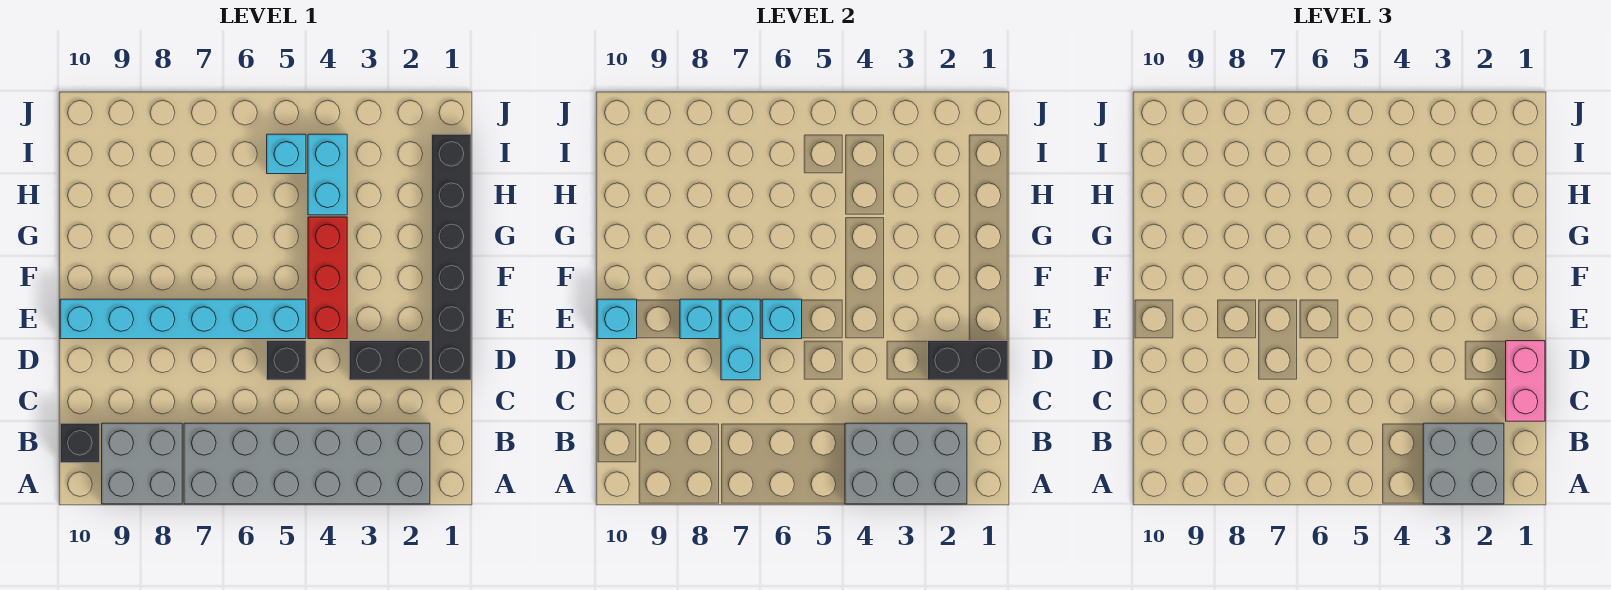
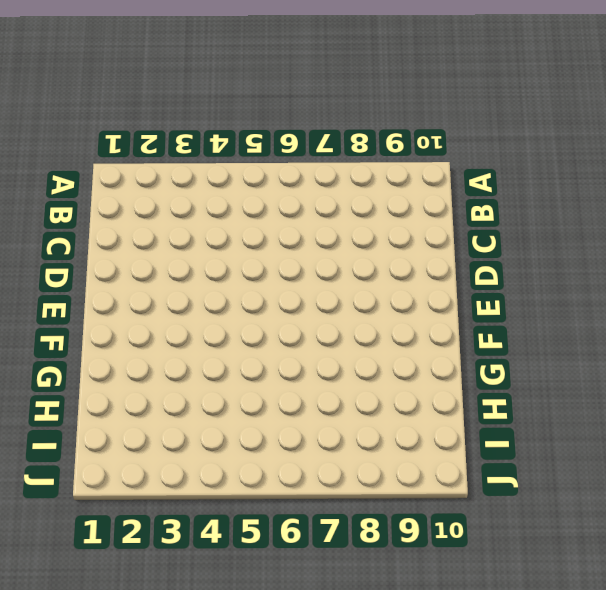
none -> grey brick A2:B7 level 1
none -> grey brick A8:B9 level 1
none -> black brick B10 level 1

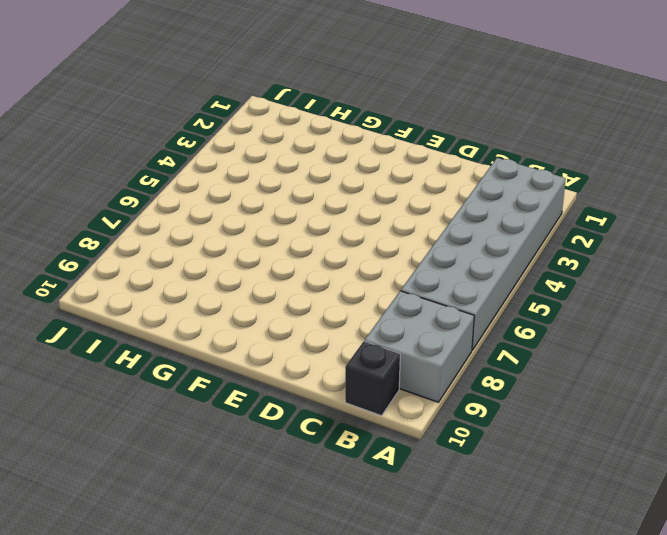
none -> black brick D1:I1 level 1
none -> black brick D2:D3 level 1
none -> black brick D5 level 1

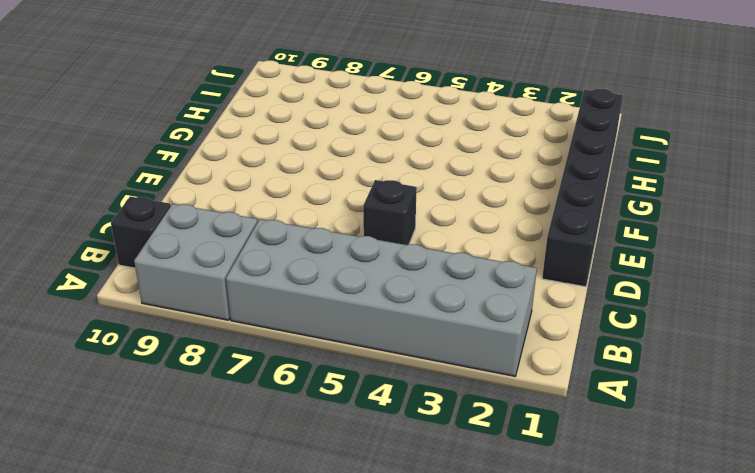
none -> black brick D2:D3 level 1
none -> red brick E4:G4 level 1
none -> cyan brick E5:E10 level 1

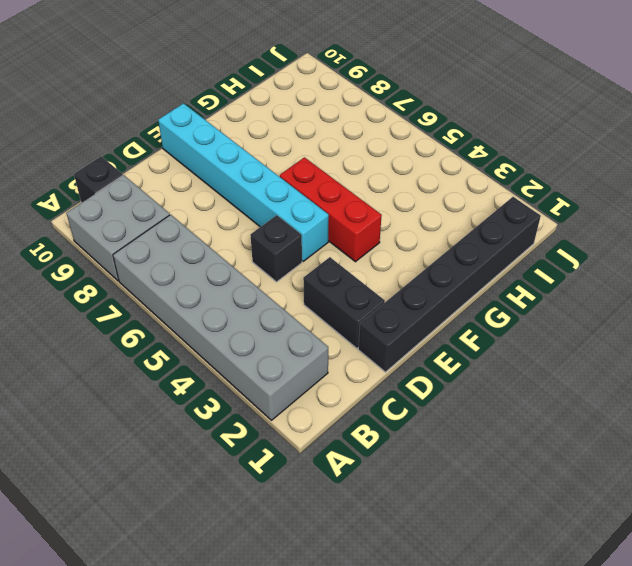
red brick F4:F6 level 1 -> red brick E4:G4 level 1
none -> cyan brick H4:I4 level 1
none -> cyan brick I5 level 1
none -> grey brick A2:B4 level 2

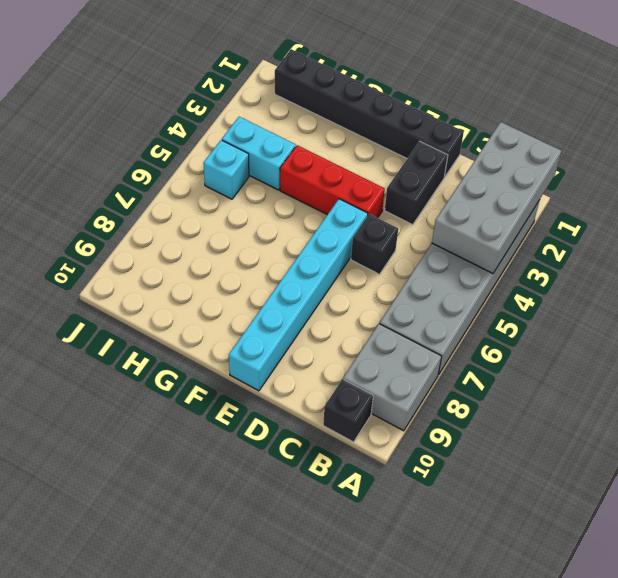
grey brick A1:B4 level 2 -> grey brick A2:B4 level 2
none -> black brick D1:D2 level 2
none -> cyan brick D7:E7 level 2
none -> cyan brick E6 level 2

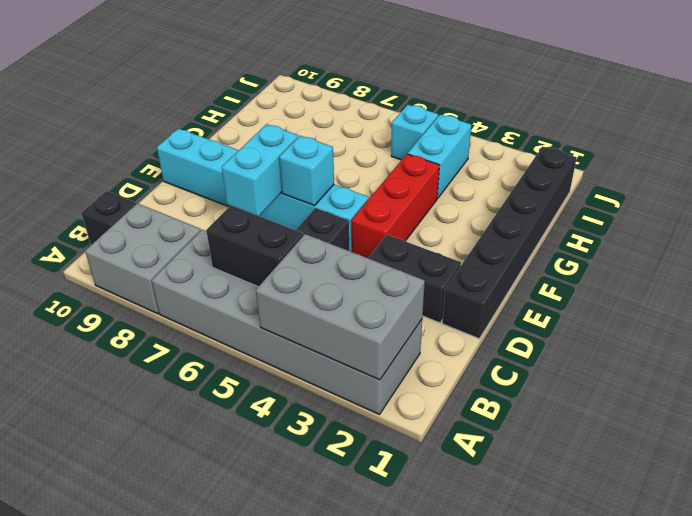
black brick B5:B6 level 2 -> black brick D1:D2 level 2
none -> cyan brick E8 level 2
none -> cyan brick E10 level 2
none -> grey brick A2:B3 level 3

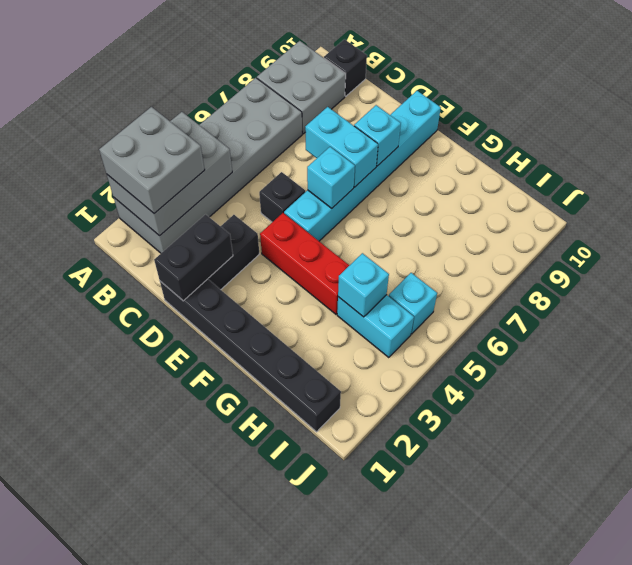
cyan brick H4 level 2 -> cyan brick E10 level 2
none -> pink brick C1:D1 level 3

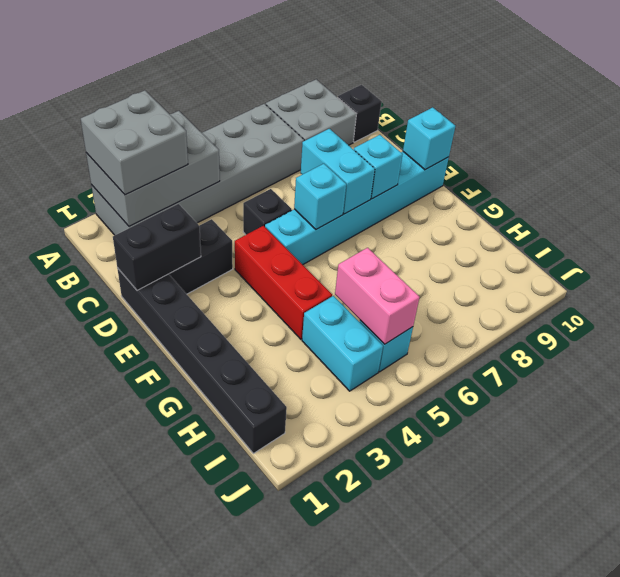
pink brick H5:I5 level 2 -> pink brick C1:D1 level 3

